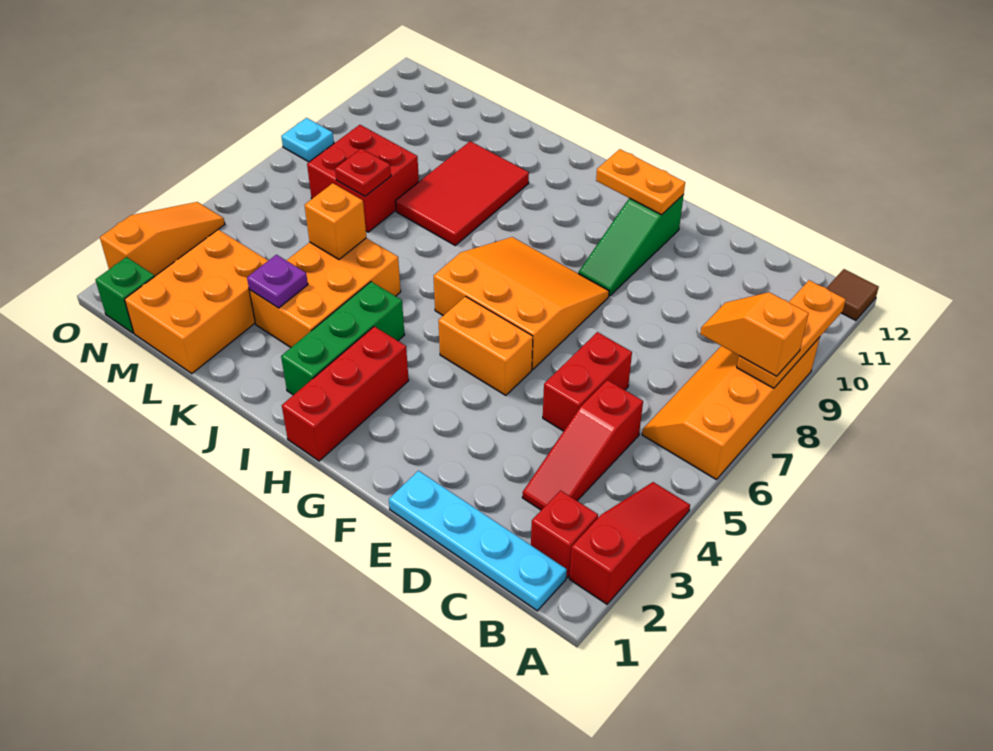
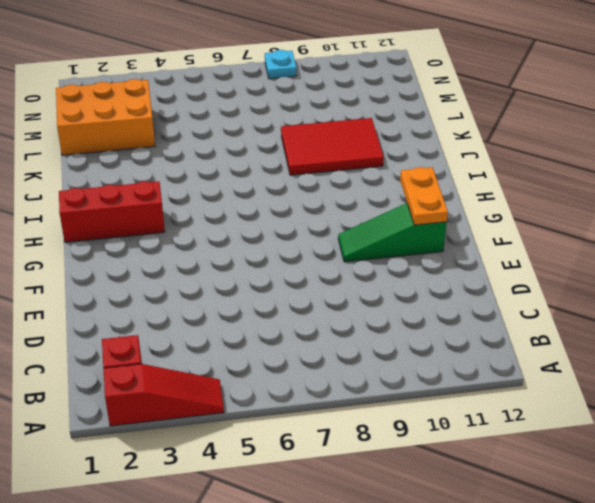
none -> orange slope A6:B9 level 1 top A
none -> brown tile A12 level 1
none -> cyan plate B1:E1 level 1

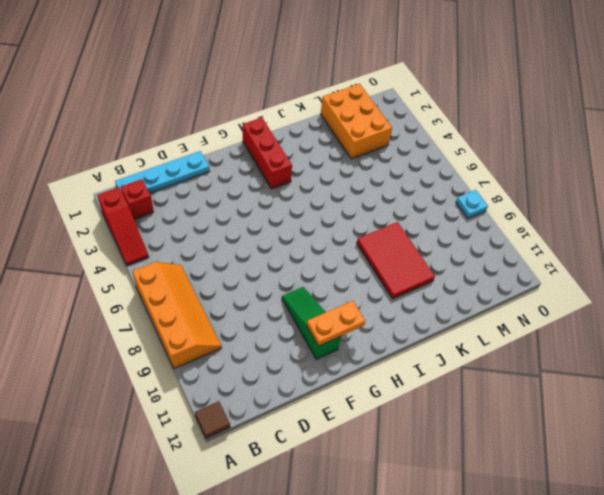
none -> red slope C3:C5 level 1 top 5
none -> red brick D5:D6 level 1
none -> orange brick F5:G5 level 1

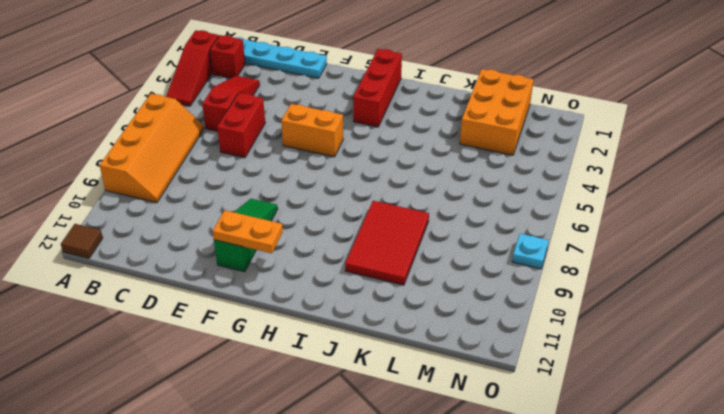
none -> orange slope F6:H8 level 1 top 6
none -> green brick I2:I4 level 1
none -> orange brick J3:K5 level 1

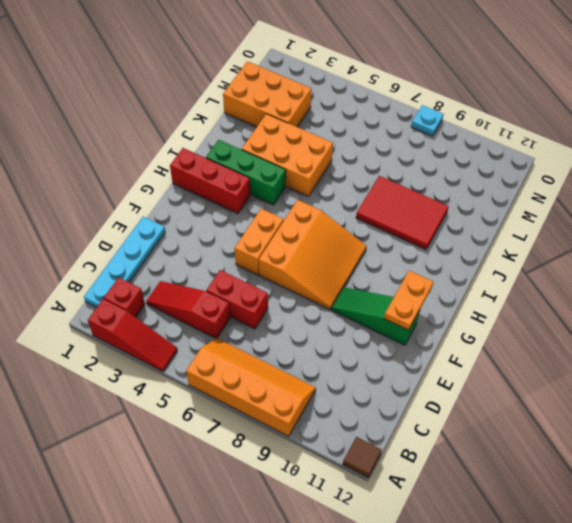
none -> red brick L7:M8 level 1
none -> green brick N1 level 1
none -> orange slope O2:O4 level 1 top 2

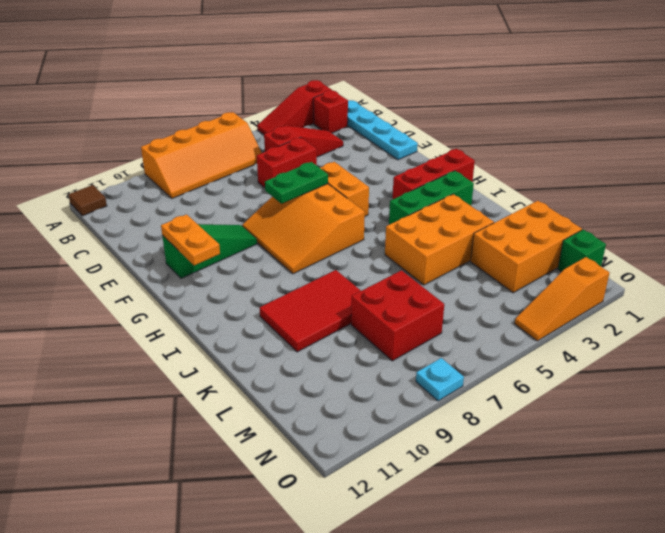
green plate F6:F7 level 2 -> none
none -> orange plate A8:A10 level 2
none -> purple plate K3 level 2
none -> orange brick K5 level 2

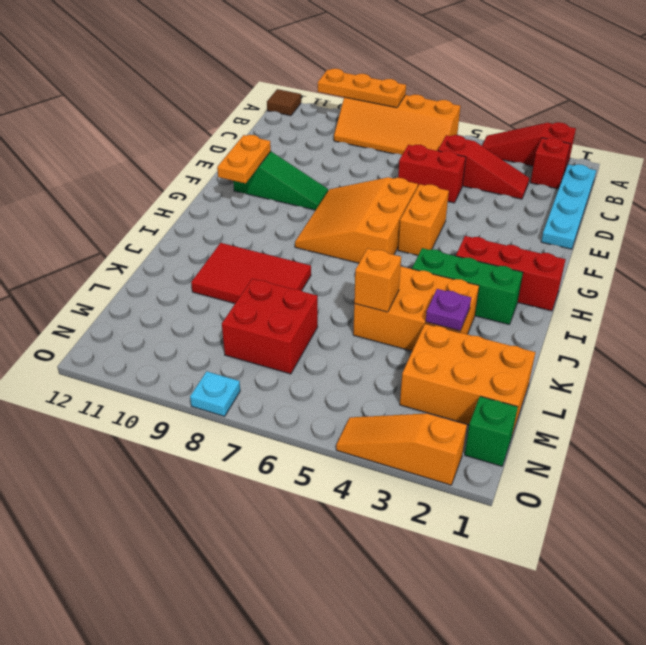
none -> red plate L7 level 2
none -> orange slope A8:B8 level 3 top A

